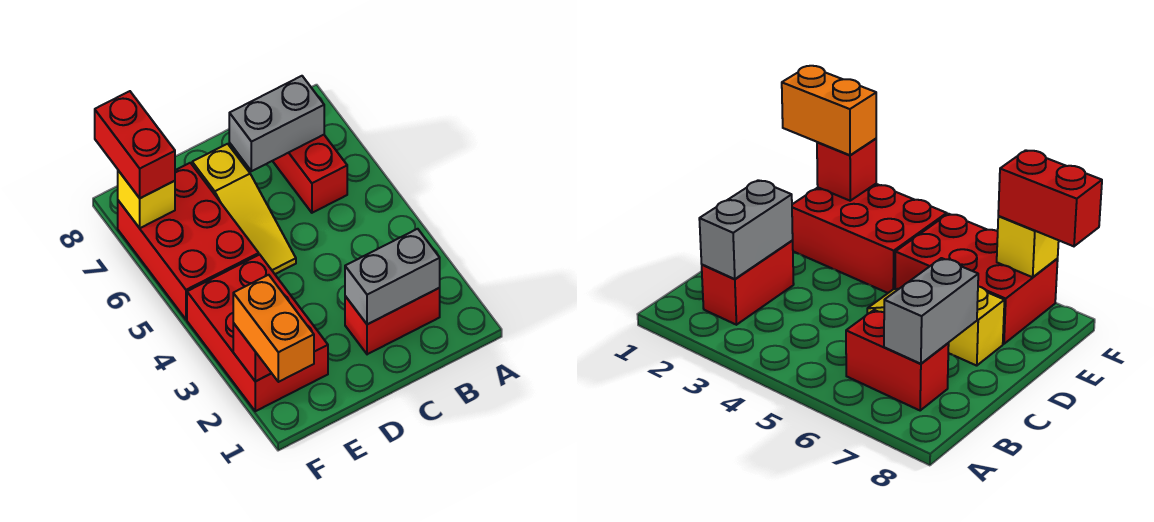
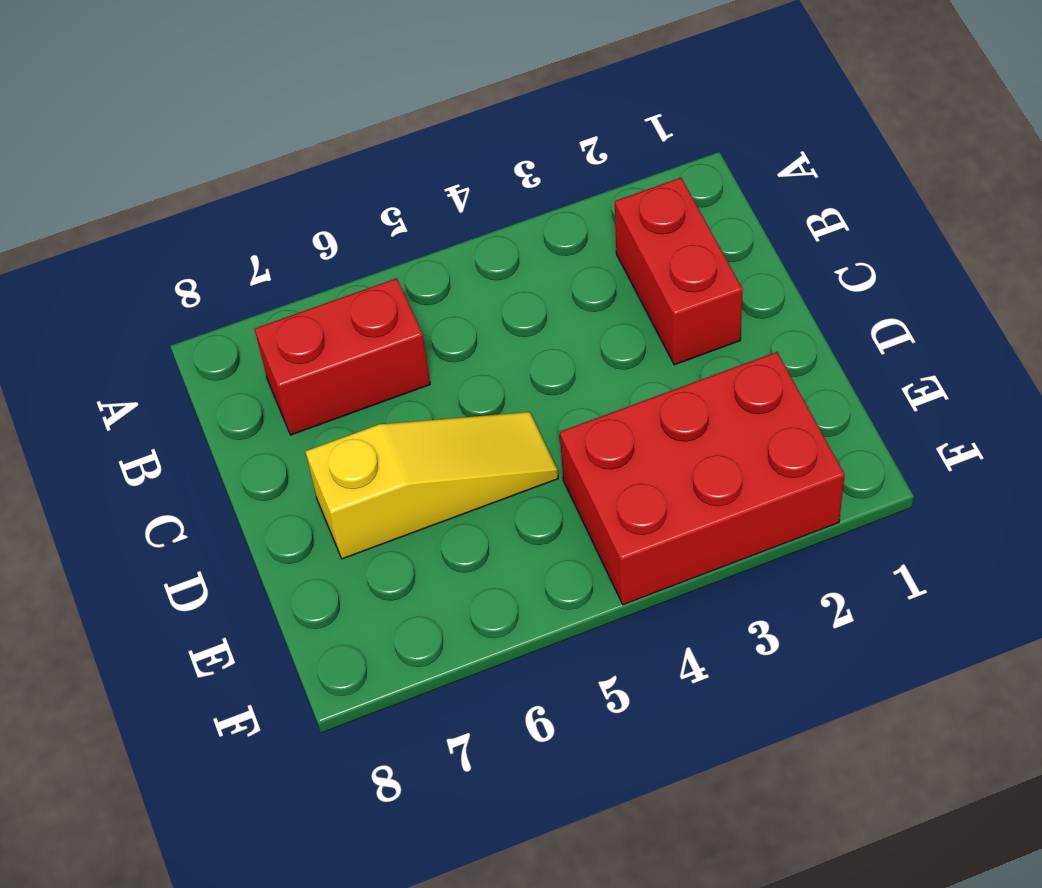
none -> red brick E5:F7 level 1
none -> grey brick B2:C2 level 2

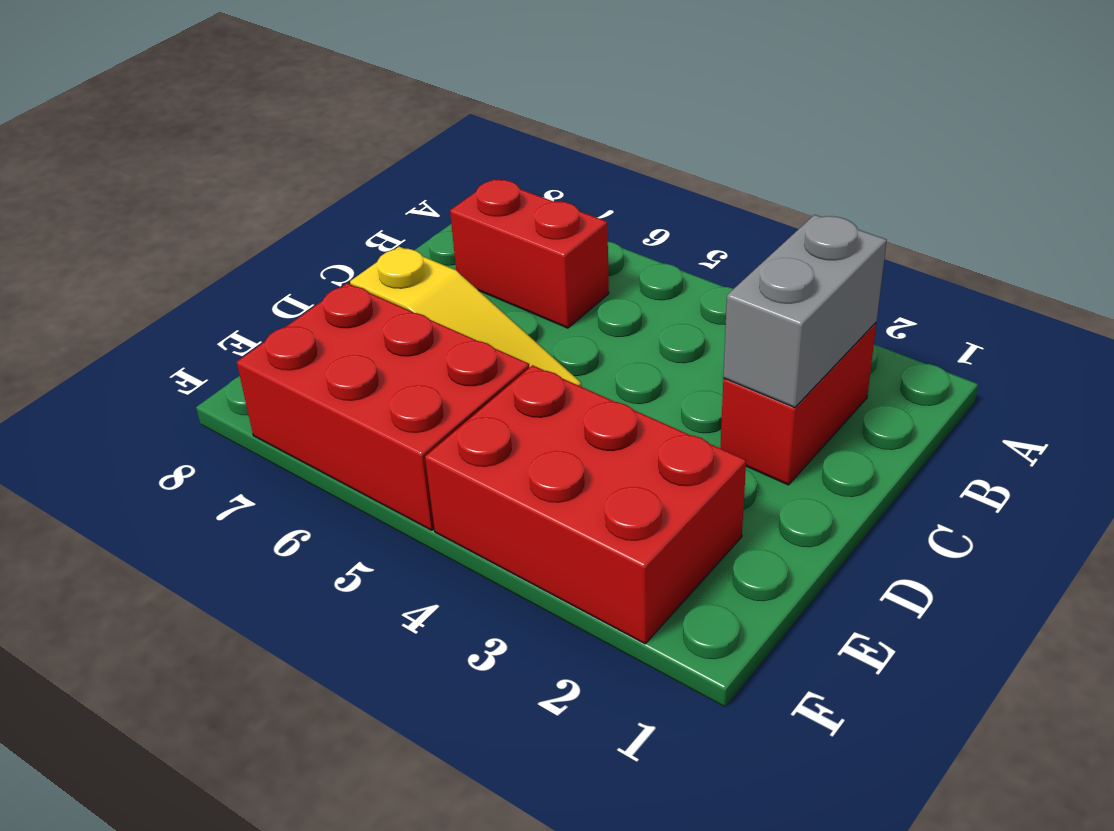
none -> grey brick B7:C7 level 2
none -> red brick F2 level 2

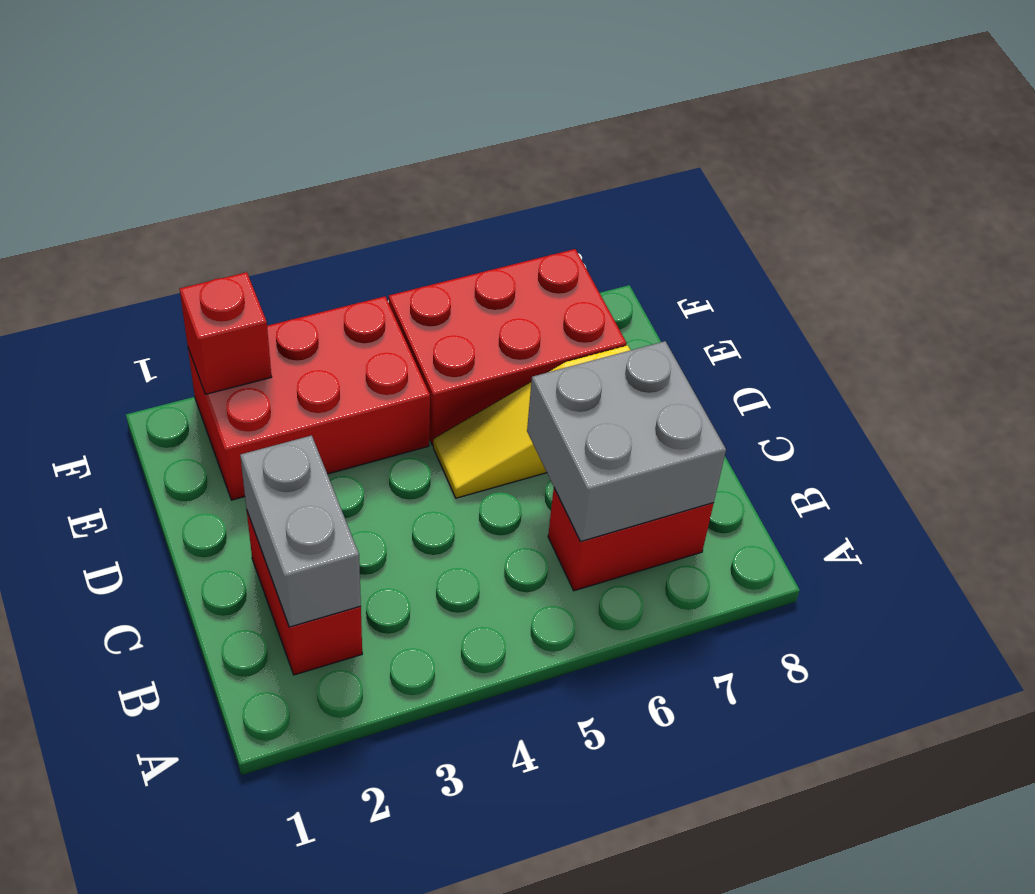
grey brick B6:C7 level 2 -> grey brick B7:C7 level 2
none -> yellow brick F7 level 2
none -> orange brick F1:F2 level 3

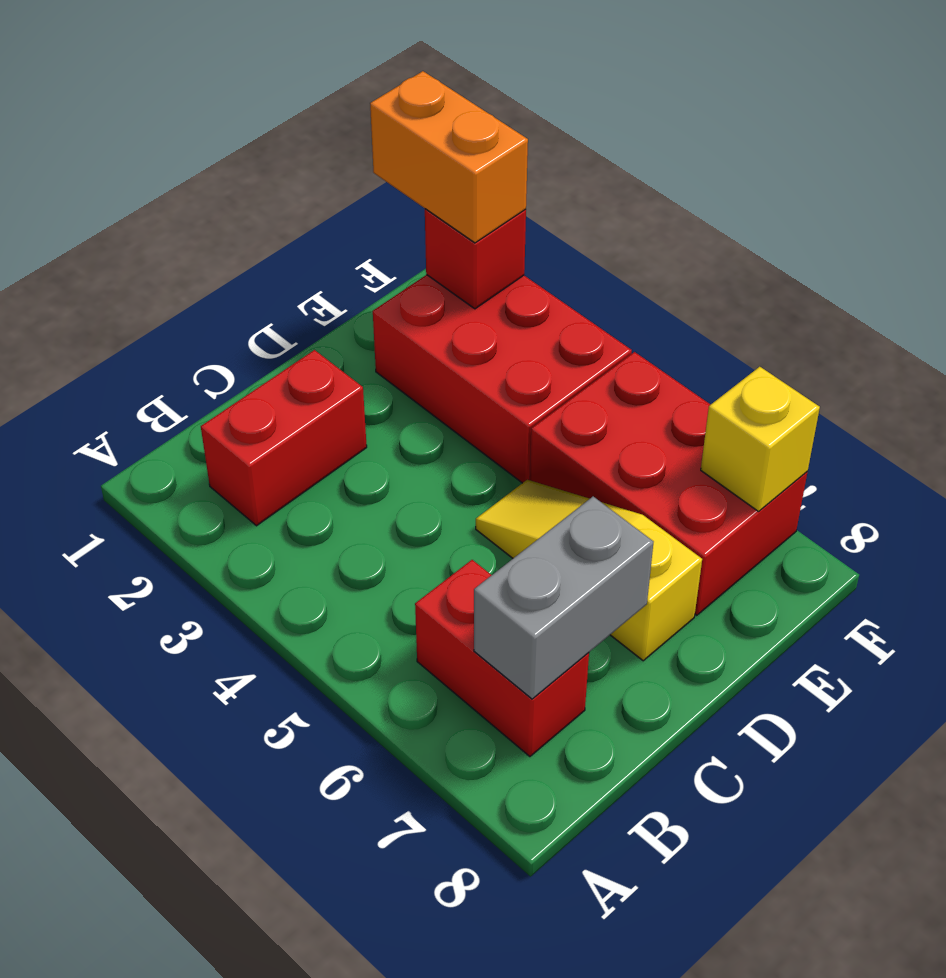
none -> grey brick B2:C2 level 2
none -> red brick F7:F8 level 3

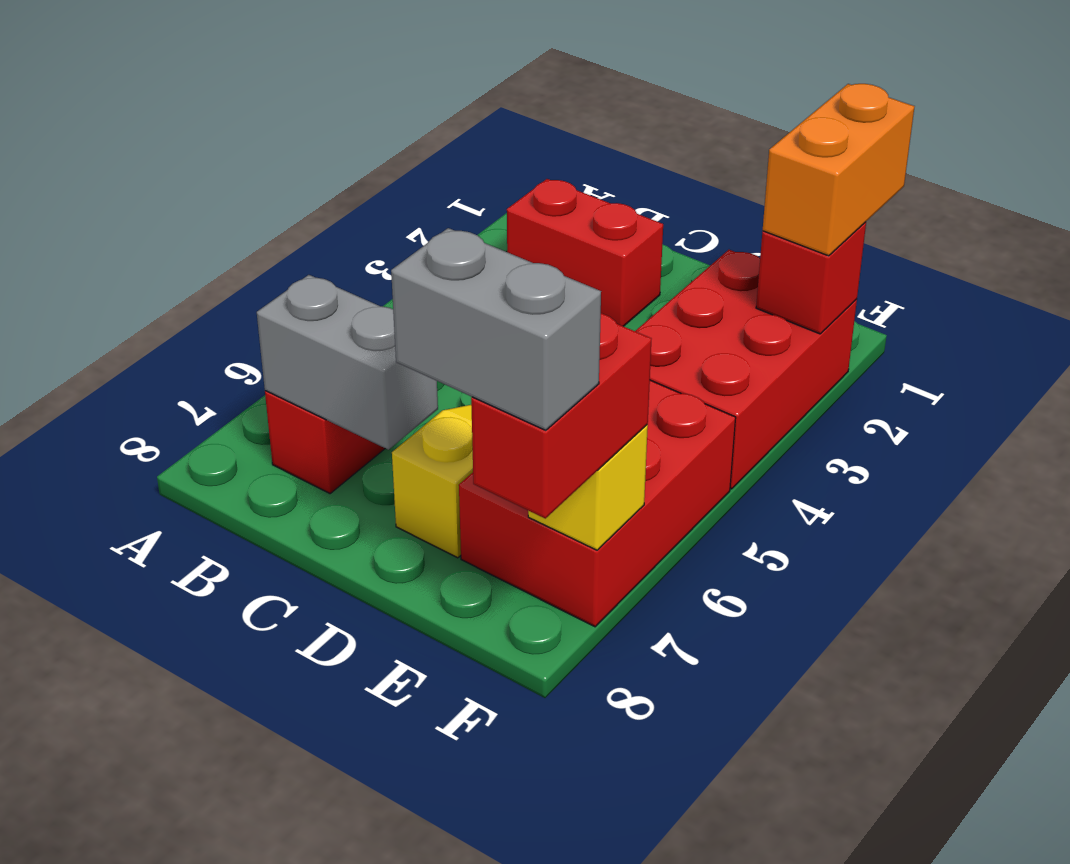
grey brick E8:F8 level 4 -> grey brick B2:C2 level 2

